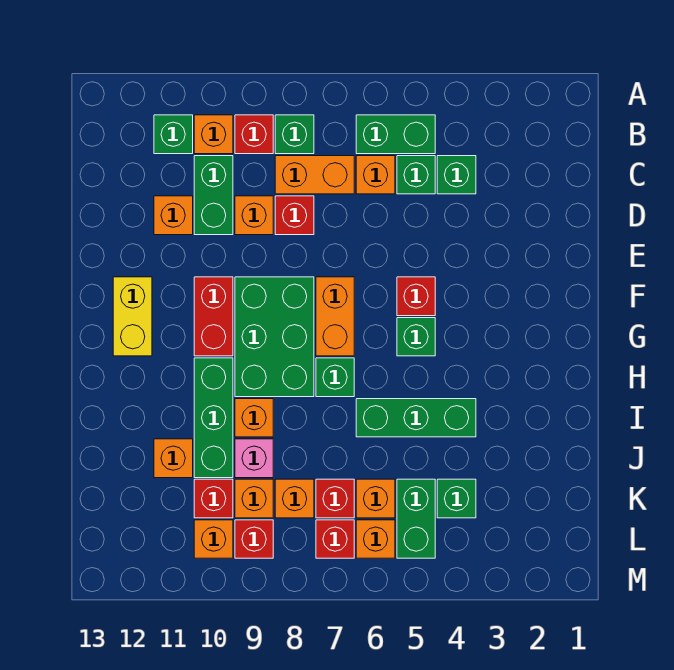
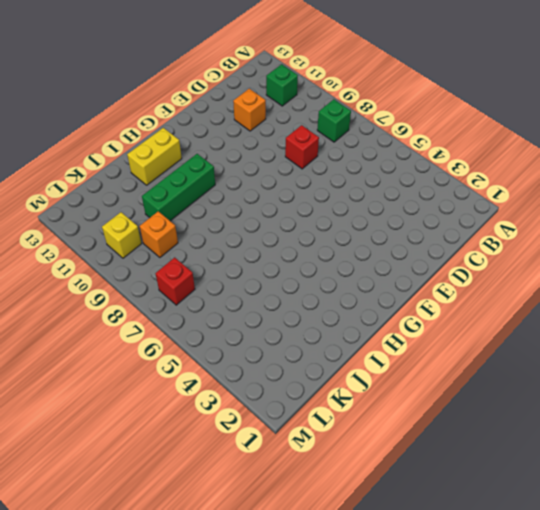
yellow brick H12:I12 level 1 -> yellow brick F12:G12 level 1
yellow brick L10 level 1 -> orange brick L10 level 1
none -> green brick B5:B6 level 1
none -> red brick B9 level 1
none -> orange brick B10 level 1
none -> green brick C4 level 1

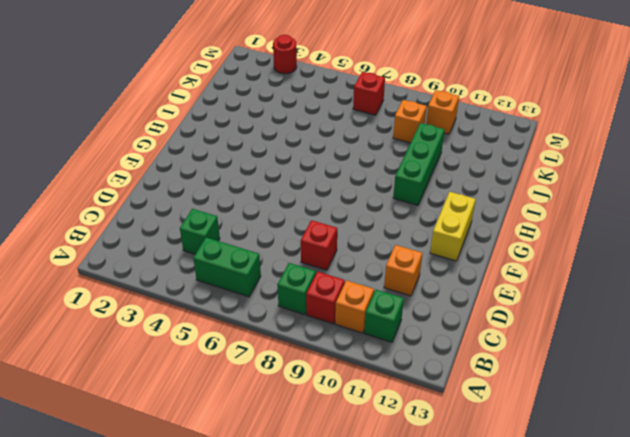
red round brick M3 level 1 -> none
none -> green brick C5 level 1
none -> orange brick C6 level 1
none -> orange brick C7:C8 level 1
none -> green brick C10:D10 level 1

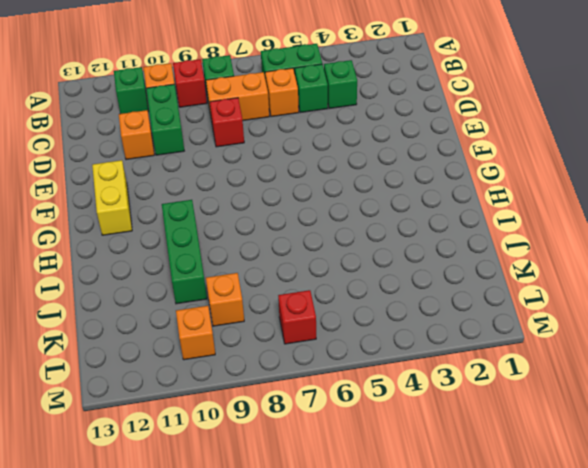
none -> orange brick D9 level 1
none -> red brick F5 level 1
none -> orange brick F7:G7 level 1
none -> green brick F8:H9 level 1

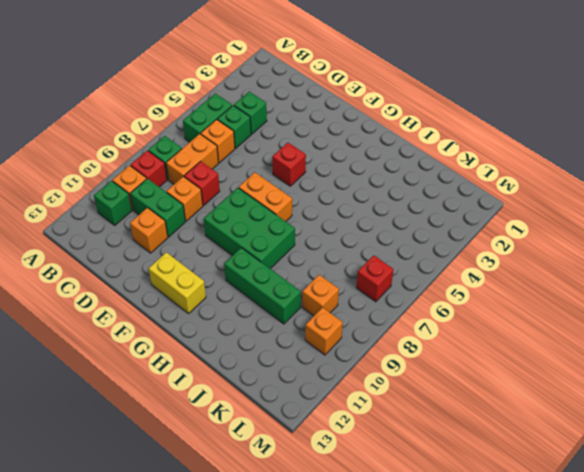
none -> red brick F10:G10 level 1
none -> green brick G5 level 1
none -> green brick H7 level 1
none -> green brick I4:I6 level 1

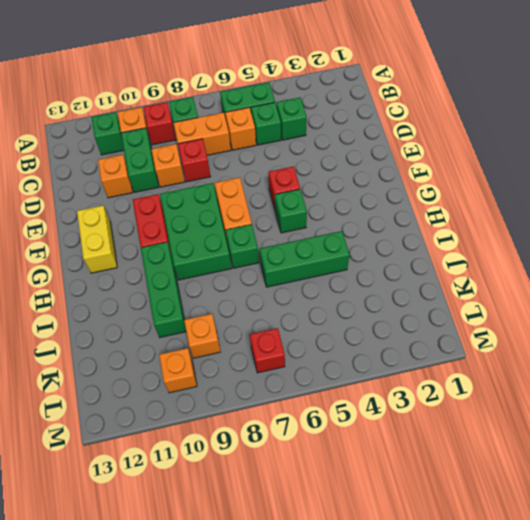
none -> orange brick I9 level 1
none -> pink brick J9 level 1
none -> orange brick J11 level 1
none -> green brick K4 level 1

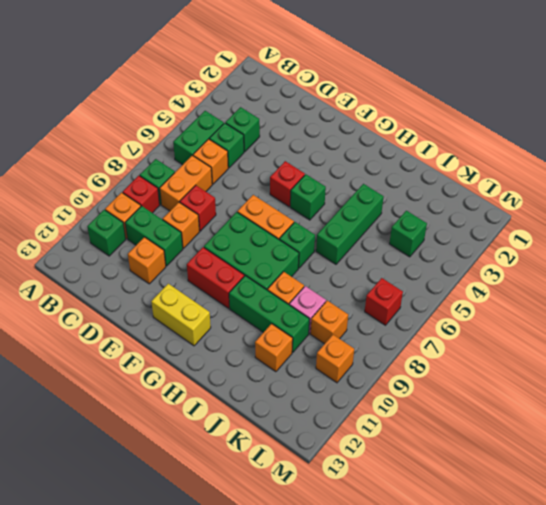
none -> green brick K5:L5 level 1
none -> orange brick K6 level 1
none -> red brick K7 level 1
none -> orange brick K8 level 1

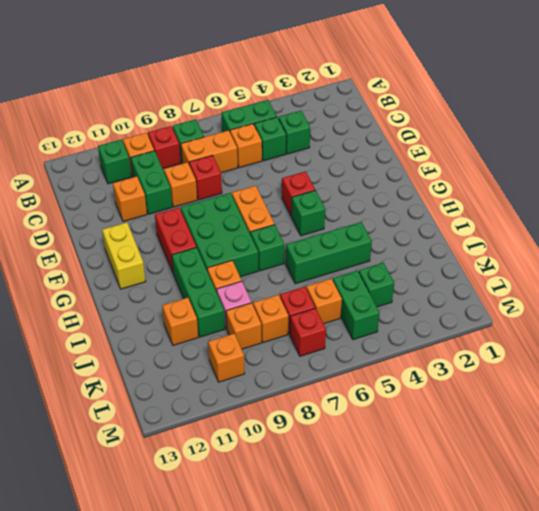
none -> red brick K10 level 1
none -> orange brick L6 level 1
none -> red brick L9 level 1

